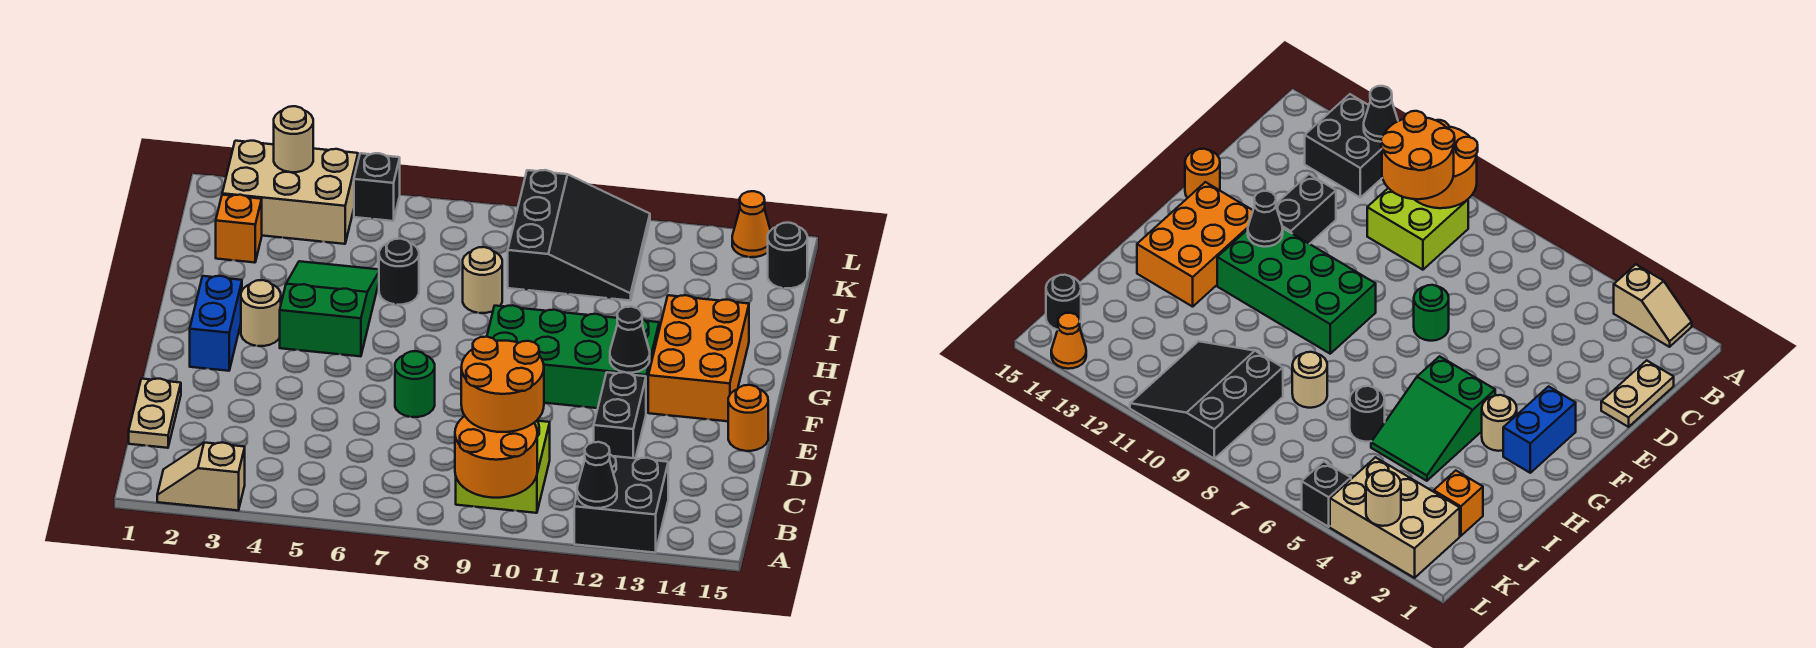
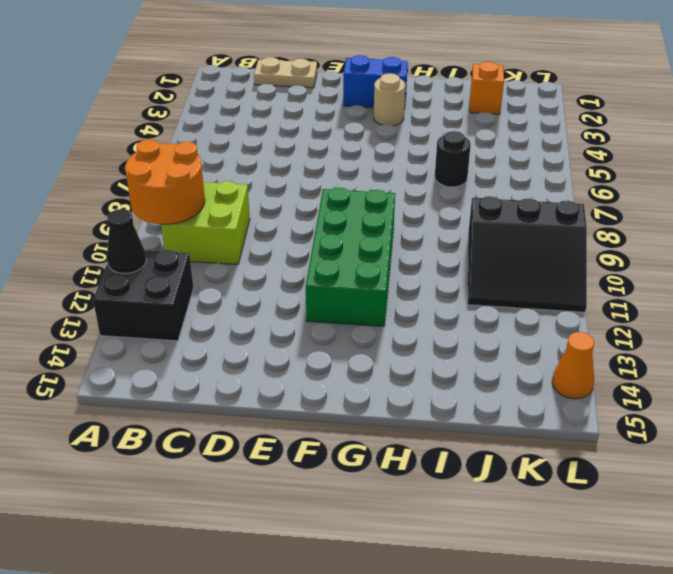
none -> tan slope A2:A3 level 1 top 3
none -> black brick D12:E12 level 1
none -> green round brick E7 level 1

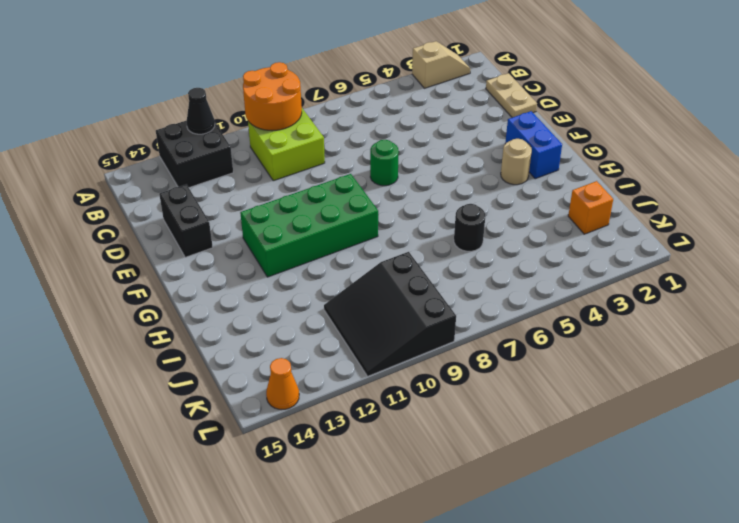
black brick D14:E14 level 1 -> black brick D12:E12 level 1
none -> orange round brick E15 level 1
none -> orange brick F13:H14 level 1
none -> green slope G4:I5 level 1 top G

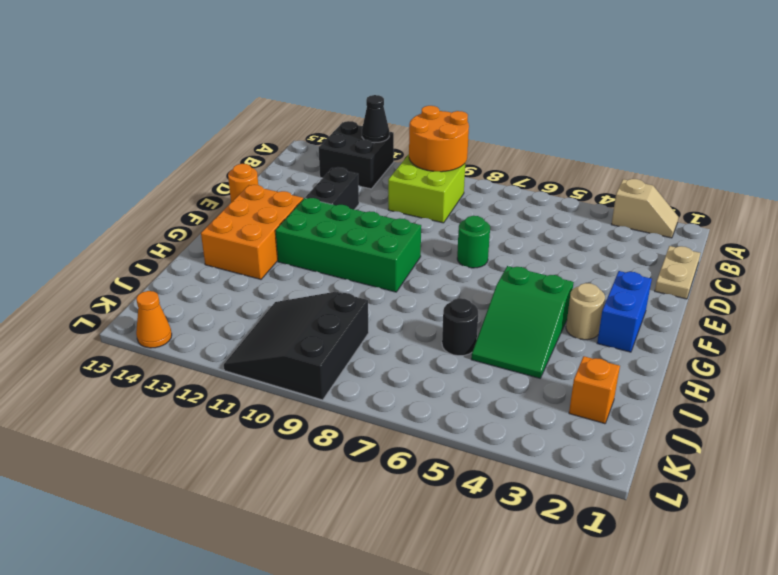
none -> tan round brick I8 level 1
none -> tan brick K2:L4 level 1
none -> black round brick K15 level 1

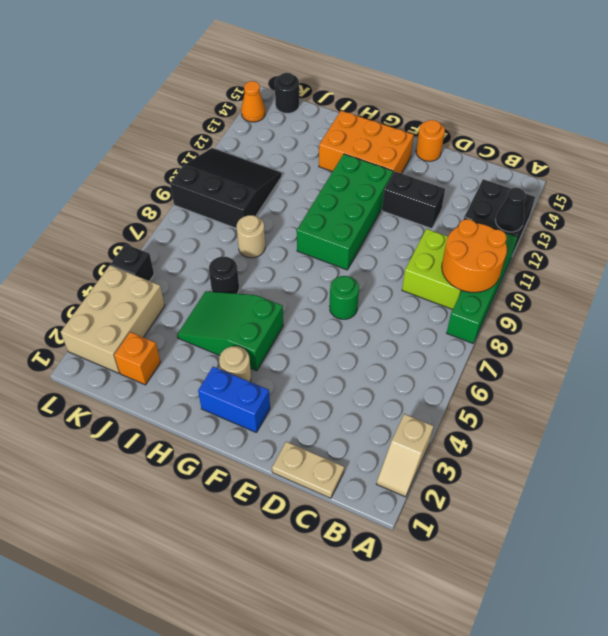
green brick A8:A11 level 1 -> none
none -> black cone F12 level 2
none -> tan round brick L3 level 2
none -> orange round brick B9:C10 level 3

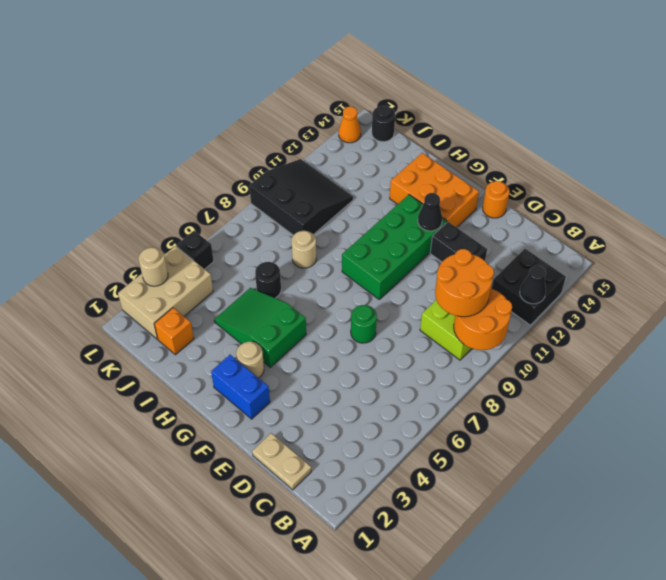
none -> tan slope A2:A3 level 1 top 3

